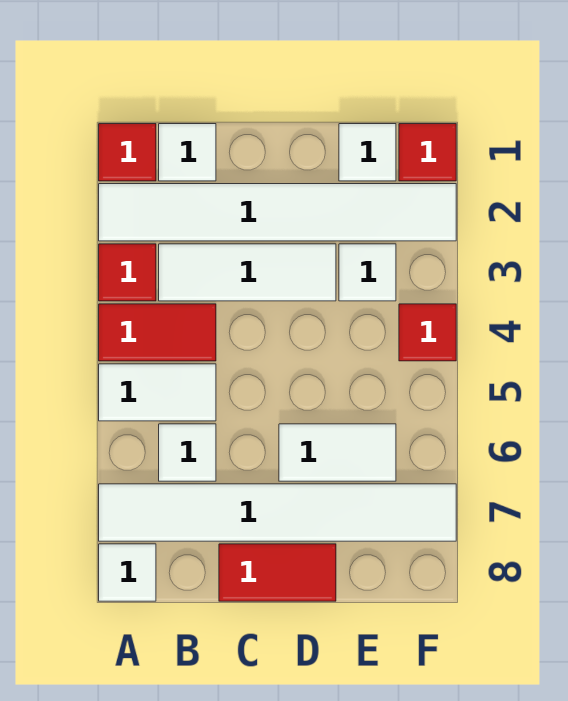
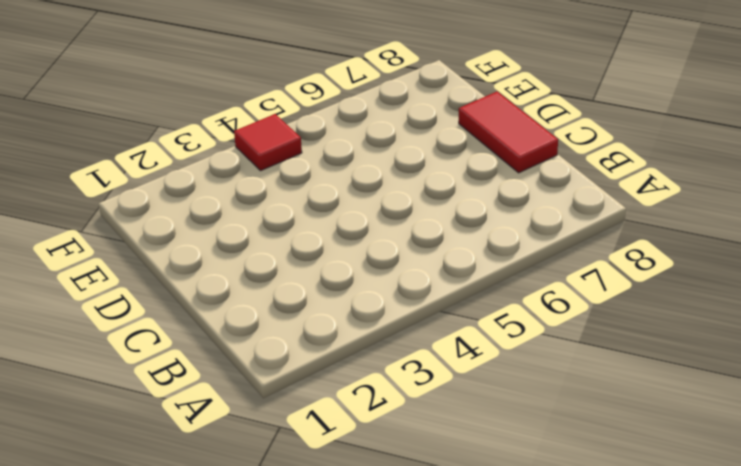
none -> red tile A1 level 1
none -> white tile A2:F2 level 1
none -> red tile A3 level 1

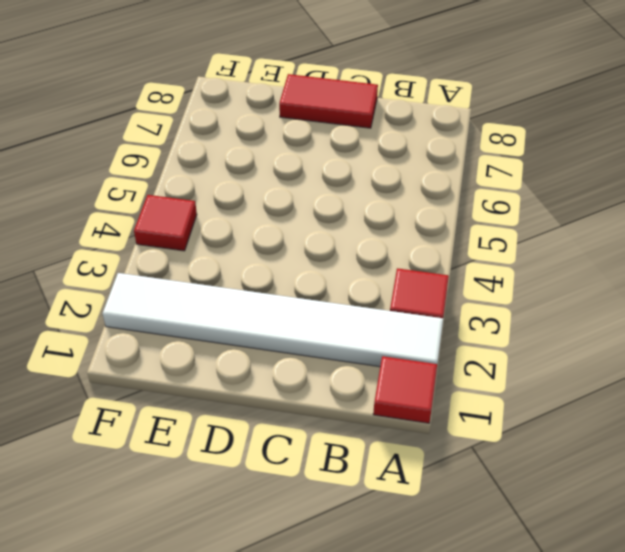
none -> red tile A4:B4 level 1
none -> white tile A5:B5 level 1
none -> white tile A7:F7 level 1

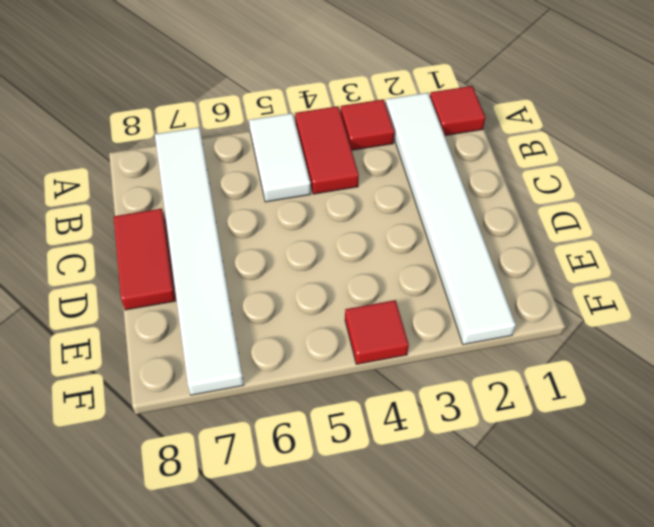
none -> white tile A8 level 1
none -> white tile B1 level 1
none -> white tile B3:D3 level 1

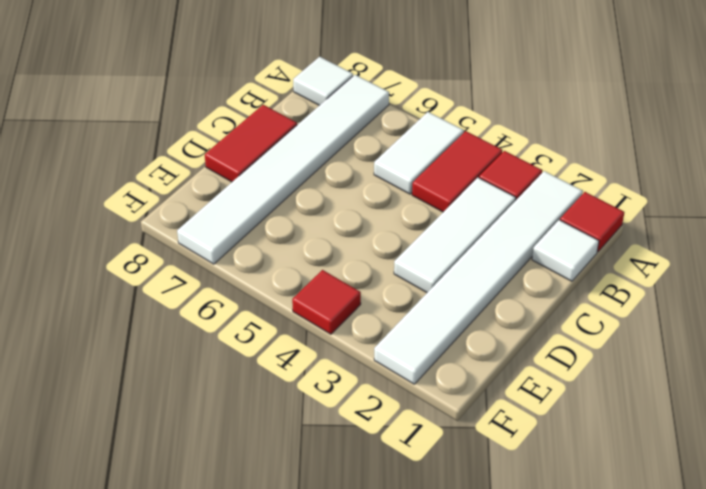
none -> white tile B6 level 1
none -> white tile D6:E6 level 1
none -> white tile E1 level 1

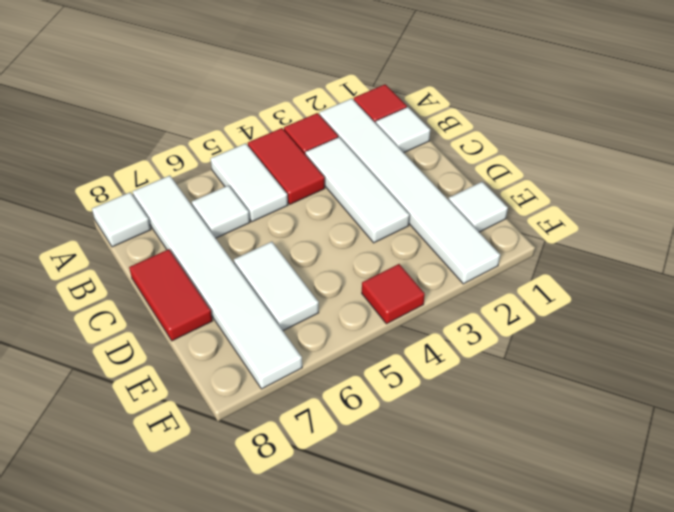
none -> white tile E3 level 1
none -> red tile F1 level 1

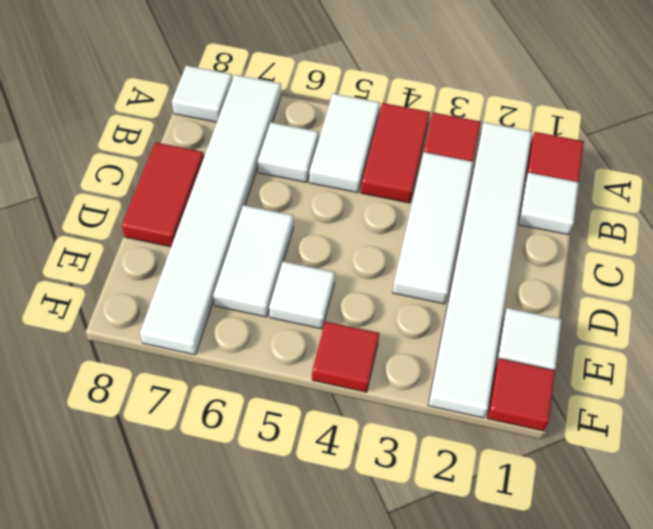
white tile E5 level 1 -> white tile E3 level 1

